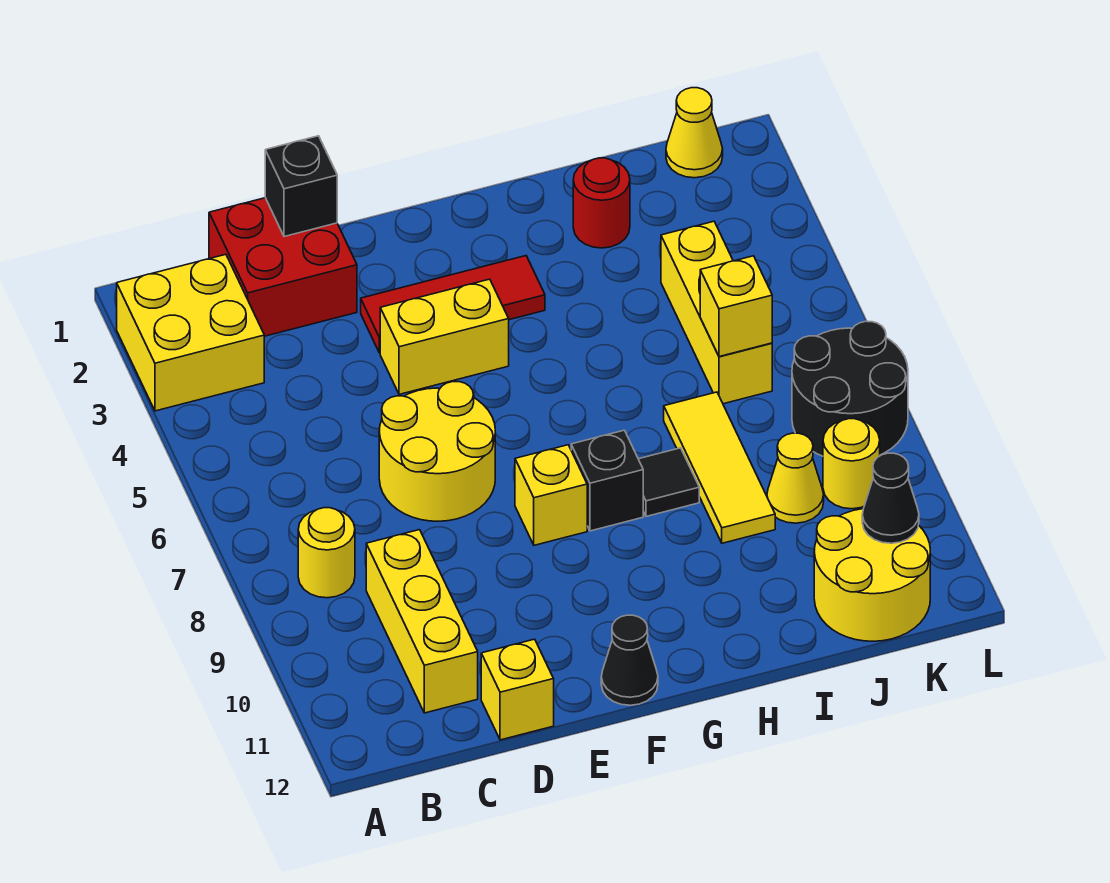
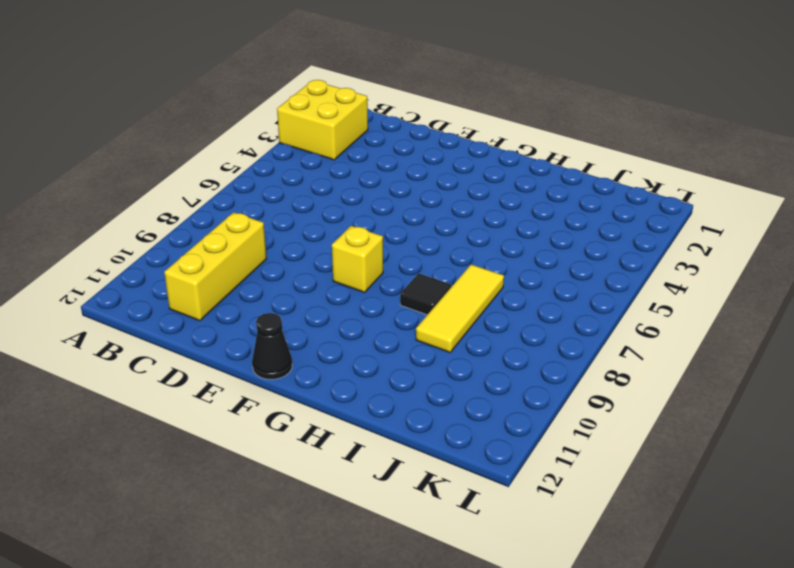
none -> yellow round brick B8 level 1
none -> red brick C1:D2 level 1
none -> yellow round brick D6:E7 level 1

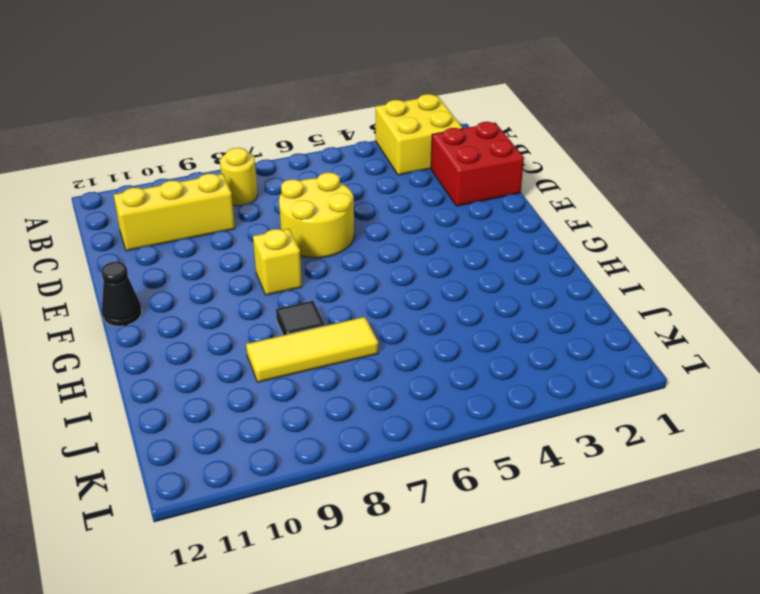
none -> yellow brick D12 level 1
none -> red tile E3:G3 level 1
none -> yellow brick E4:F4 level 1

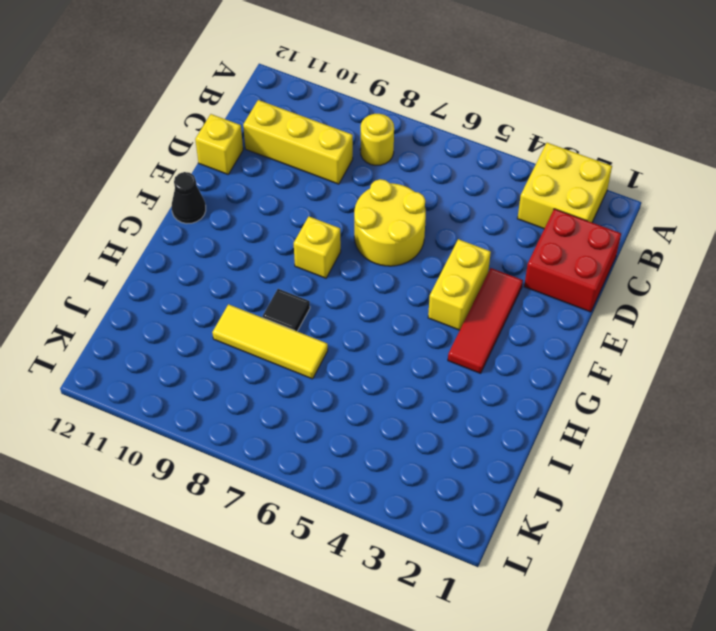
none -> black brick G8 level 1
none -> red round brick I2 level 1
none -> yellow brick J4:J6 level 1

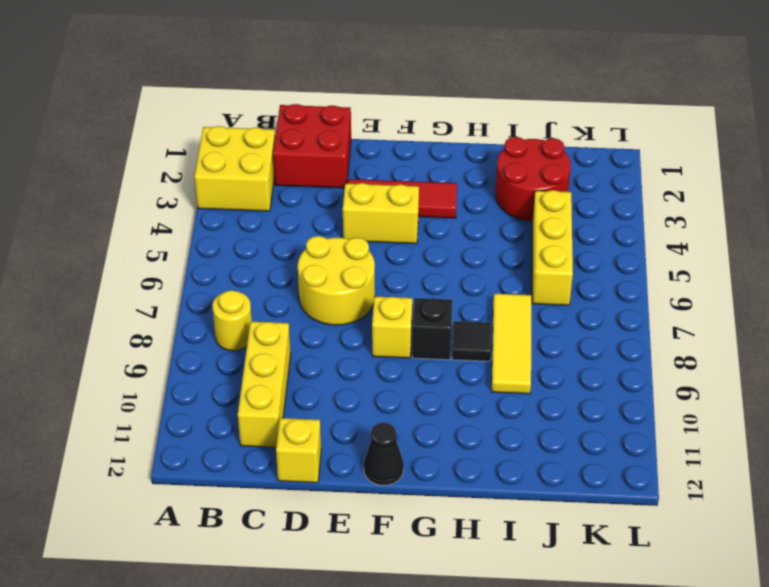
red round brick I2:J3 level 1 -> red round brick I2 level 1
none -> yellow cone J9 level 1
none -> yellow round brick J11:K12 level 1
none -> yellow cone K1 level 1

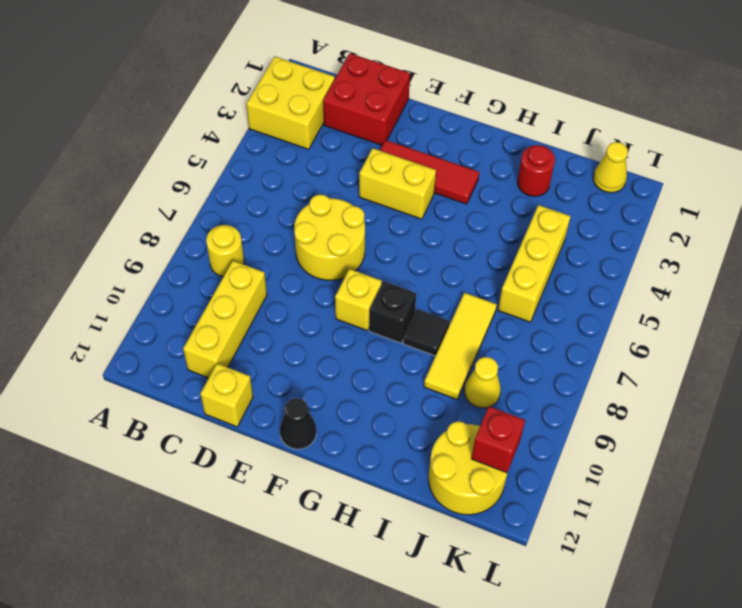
red brick K11 level 2 -> black cone K11 level 2
none -> black round brick K7:L8 level 1
none -> yellow round brick K9 level 1
none -> black brick D1 level 2

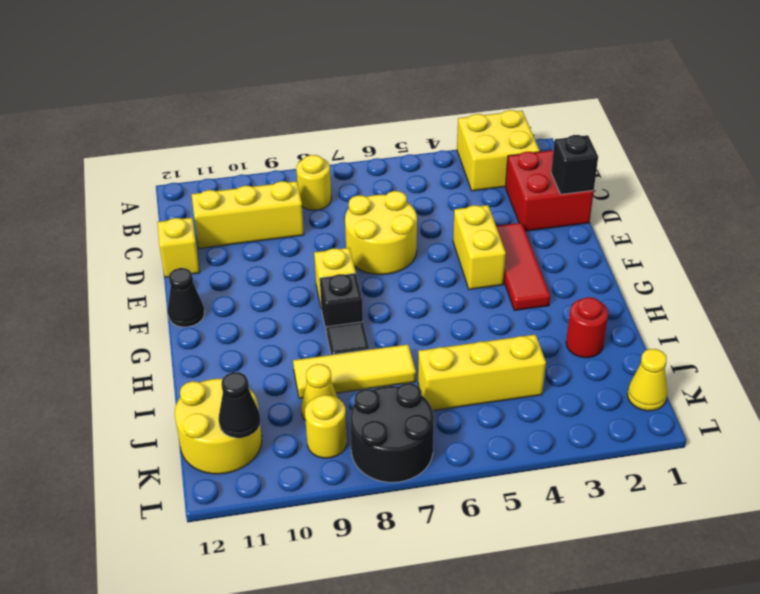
none -> yellow brick J6 level 2

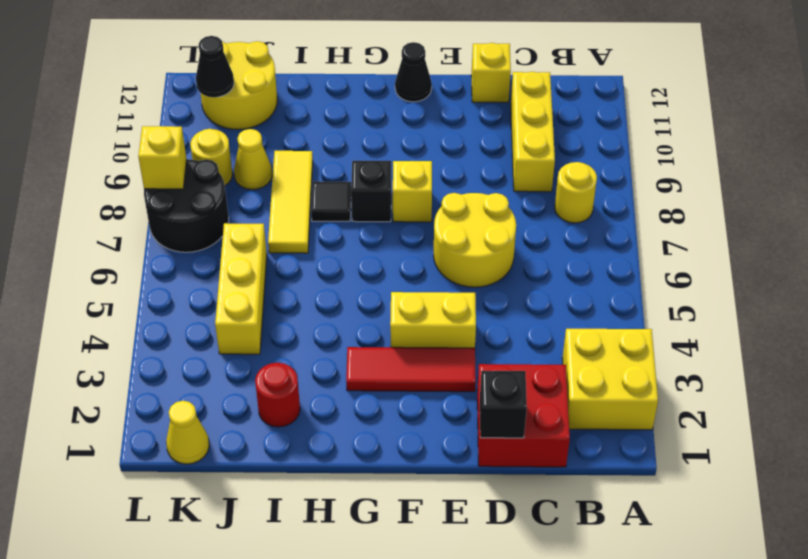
yellow brick L8 level 2 -> yellow brick J6 level 2

